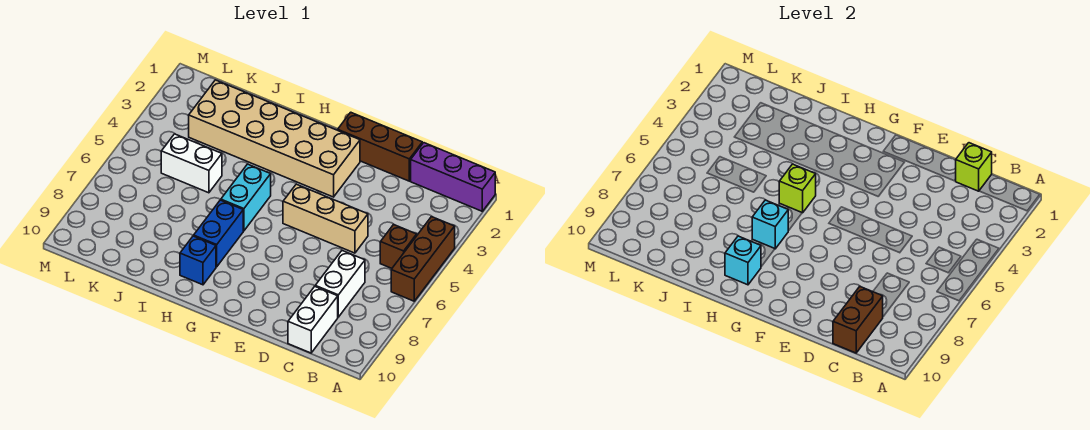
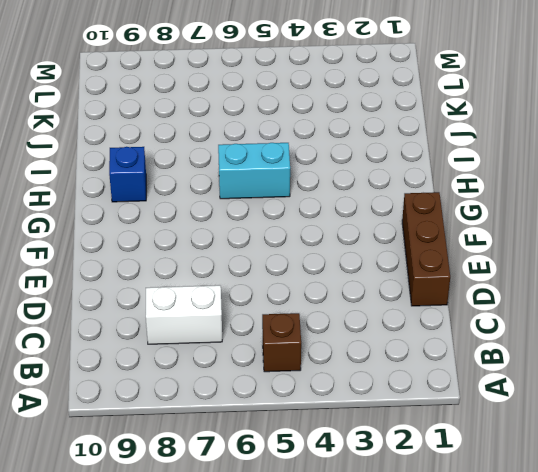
none -> purple brick A1:C1 level 1
none -> brown brick A4:A6 level 1
none -> white brick C9:C10 level 1

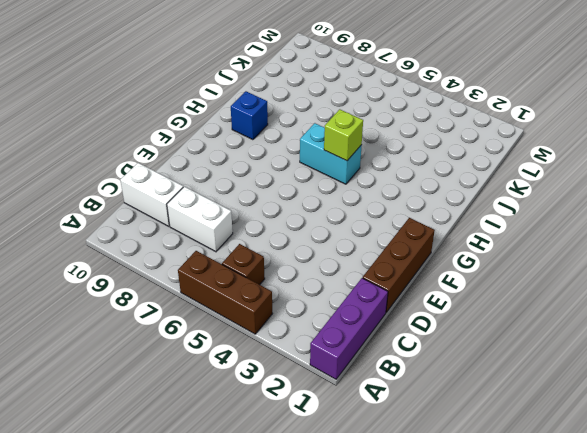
none -> tan brick D5:F5 level 1
none -> tan brick F2:K3 level 1
none -> blue brick H7:H8 level 1

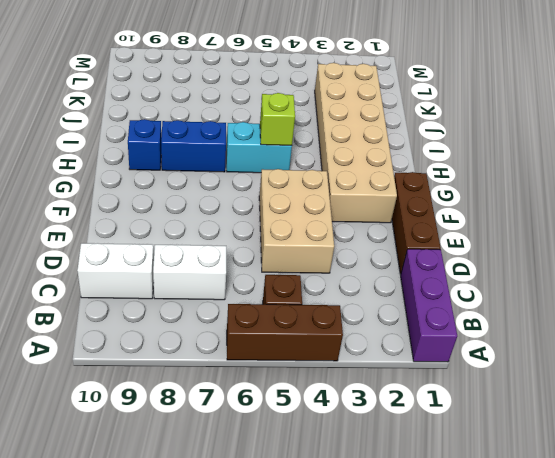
tan brick D4:F5 level 1 -> tan brick D5:F5 level 1
none -> white brick J5:K5 level 1
none -> lime brick C1 level 2
none -> brown brick C9:C10 level 2

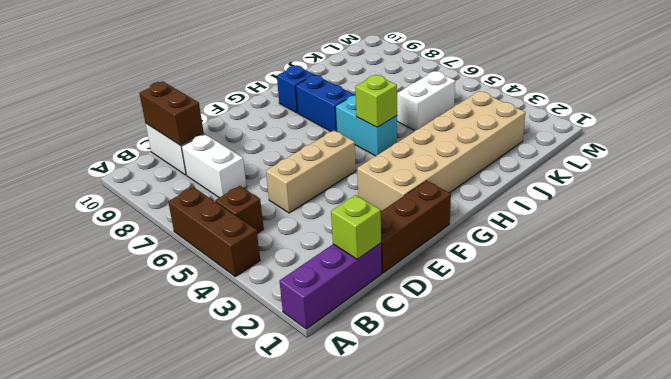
none -> cyan brick H7 level 2
none -> cyan brick H9 level 2

